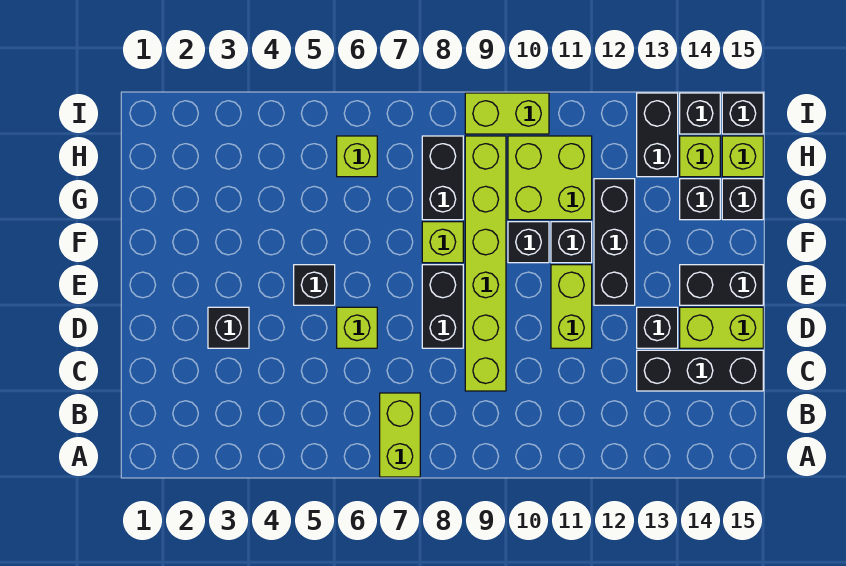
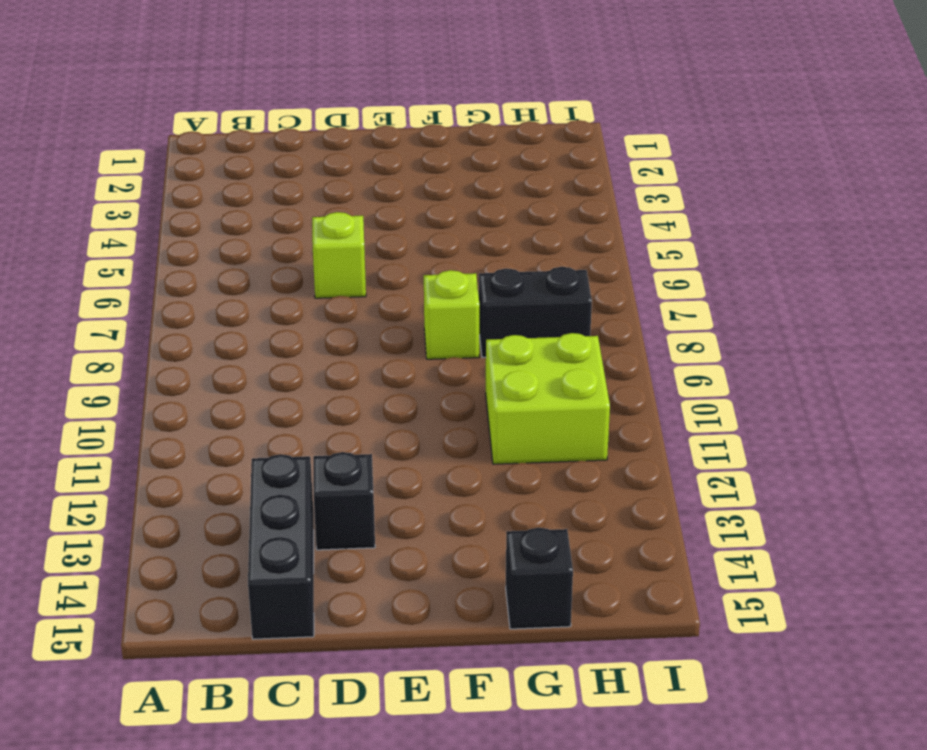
none -> lime brick A7:B7 level 1
none -> lime brick C9:H9 level 1
none -> black brick D3 level 1

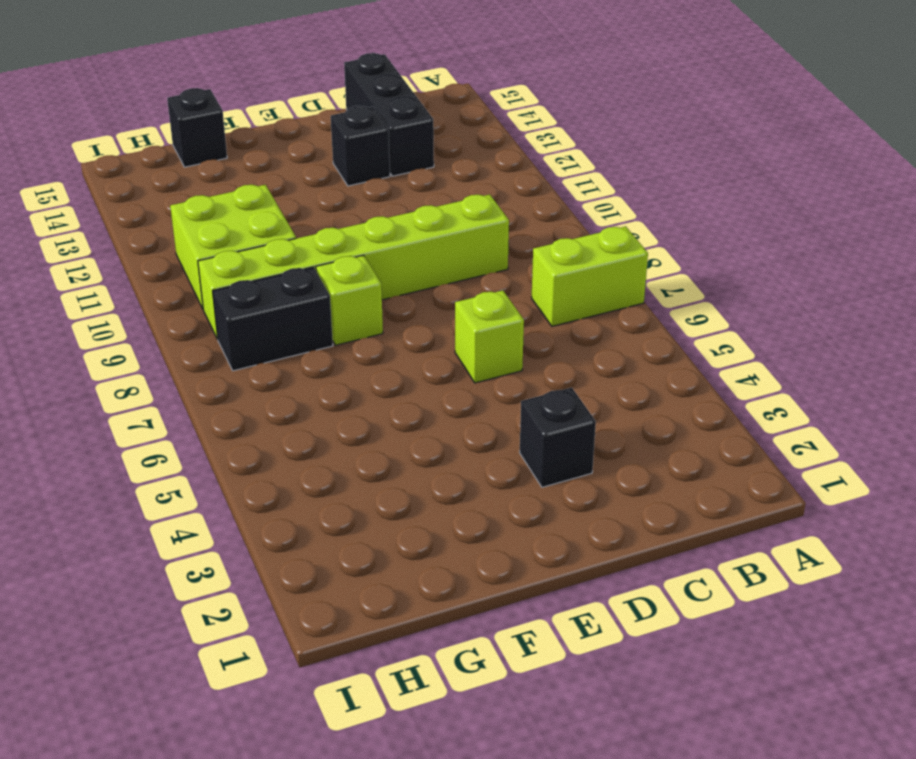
none -> black brick D8:E8 level 1
none -> lime brick D11:E11 level 1
none -> lime brick D14:D15 level 1

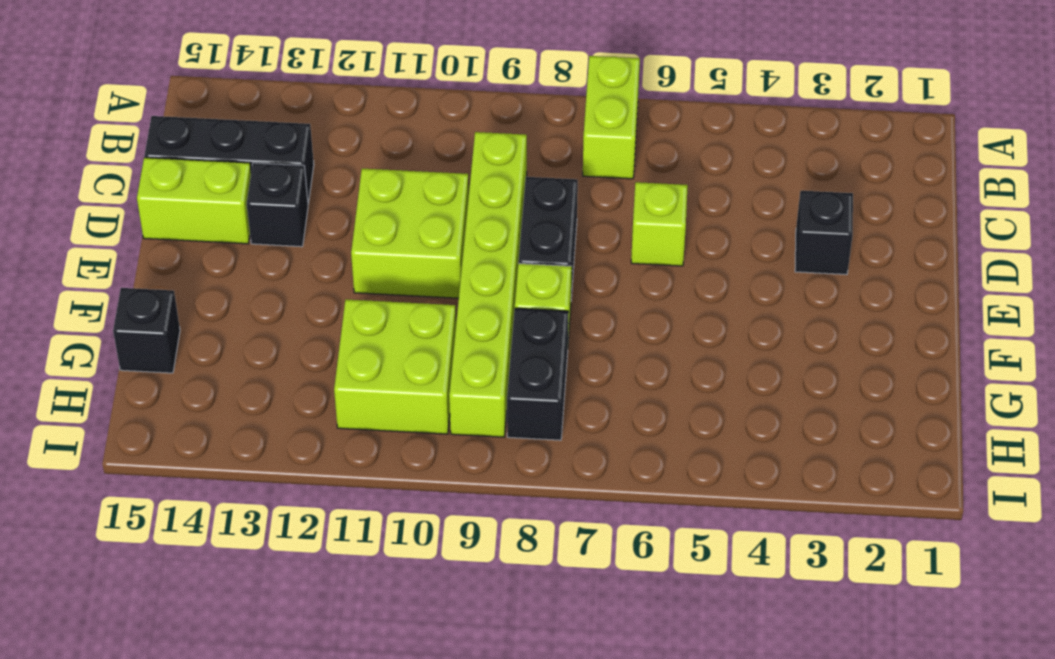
lime brick D10:E11 level 1 -> lime brick D11:E11 level 1
none -> black brick E5 level 1
none -> black brick E12:G12 level 1
none -> black brick E14:E15 level 1

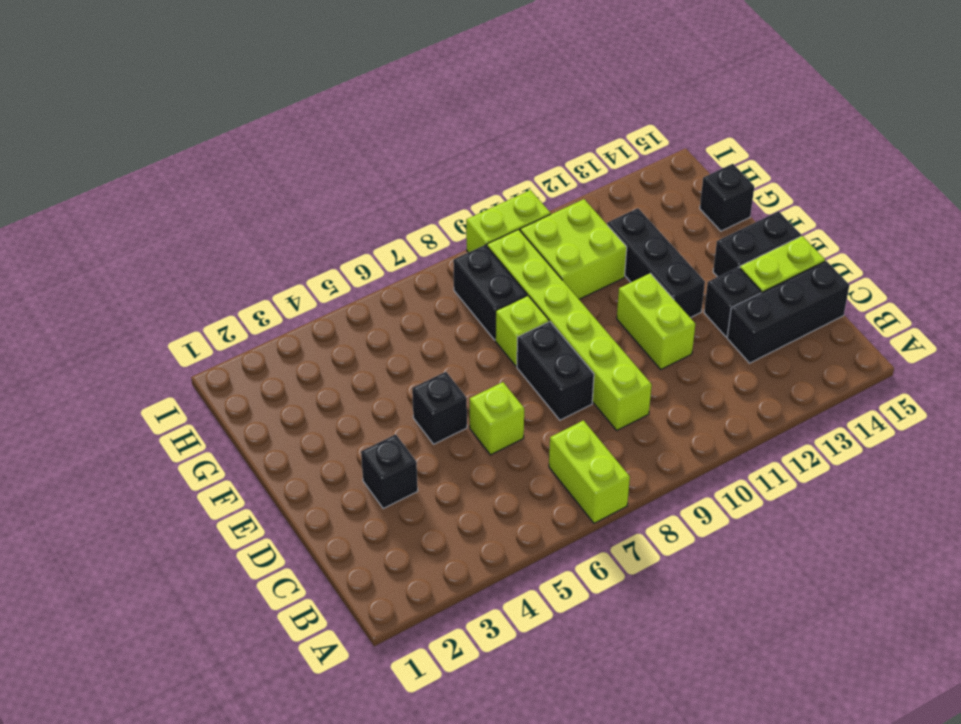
none -> black brick F10 level 1
none -> black brick F11 level 1
none -> black brick G14 level 1

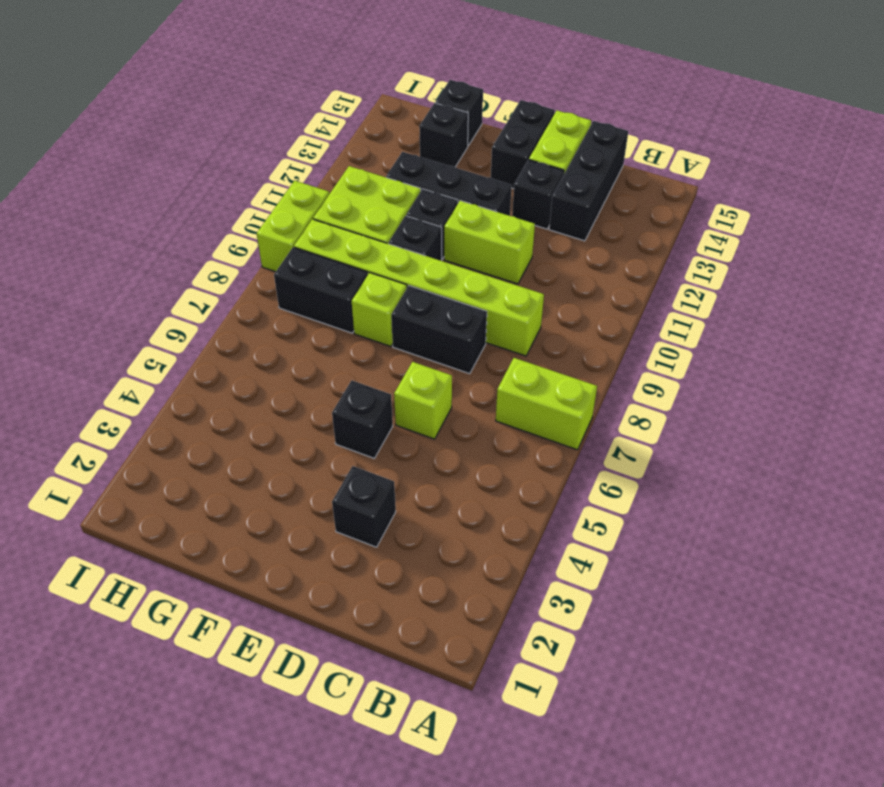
none -> lime brick H6 level 1
none -> black brick H13:I13 level 1
none -> lime brick H14 level 1

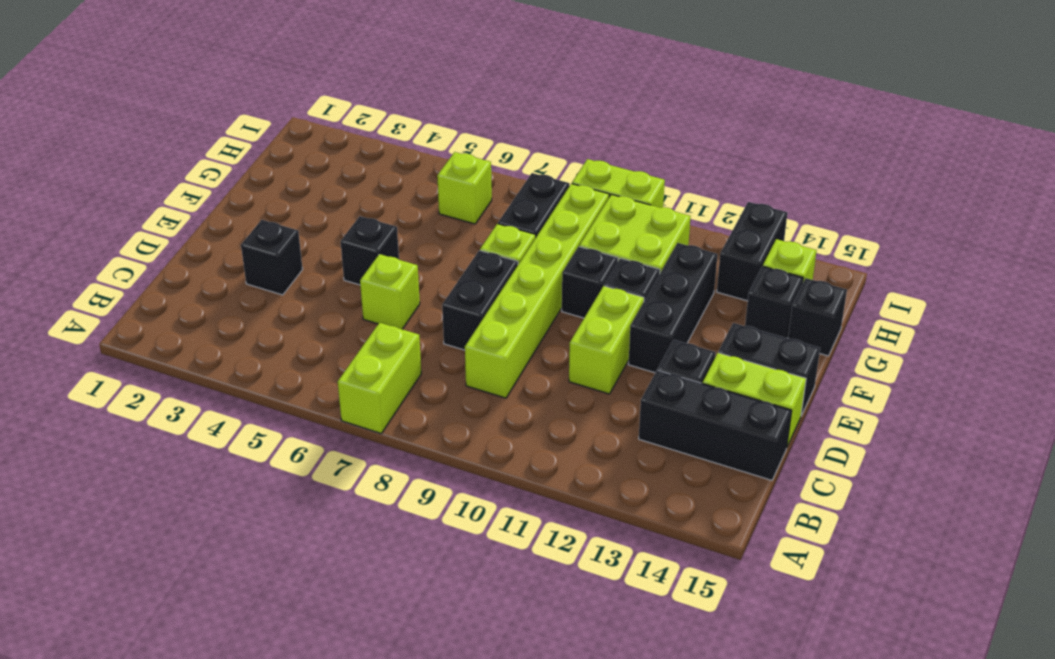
none -> lime brick H15 level 1
none -> black brick I14 level 1
none -> black brick I15 level 1

